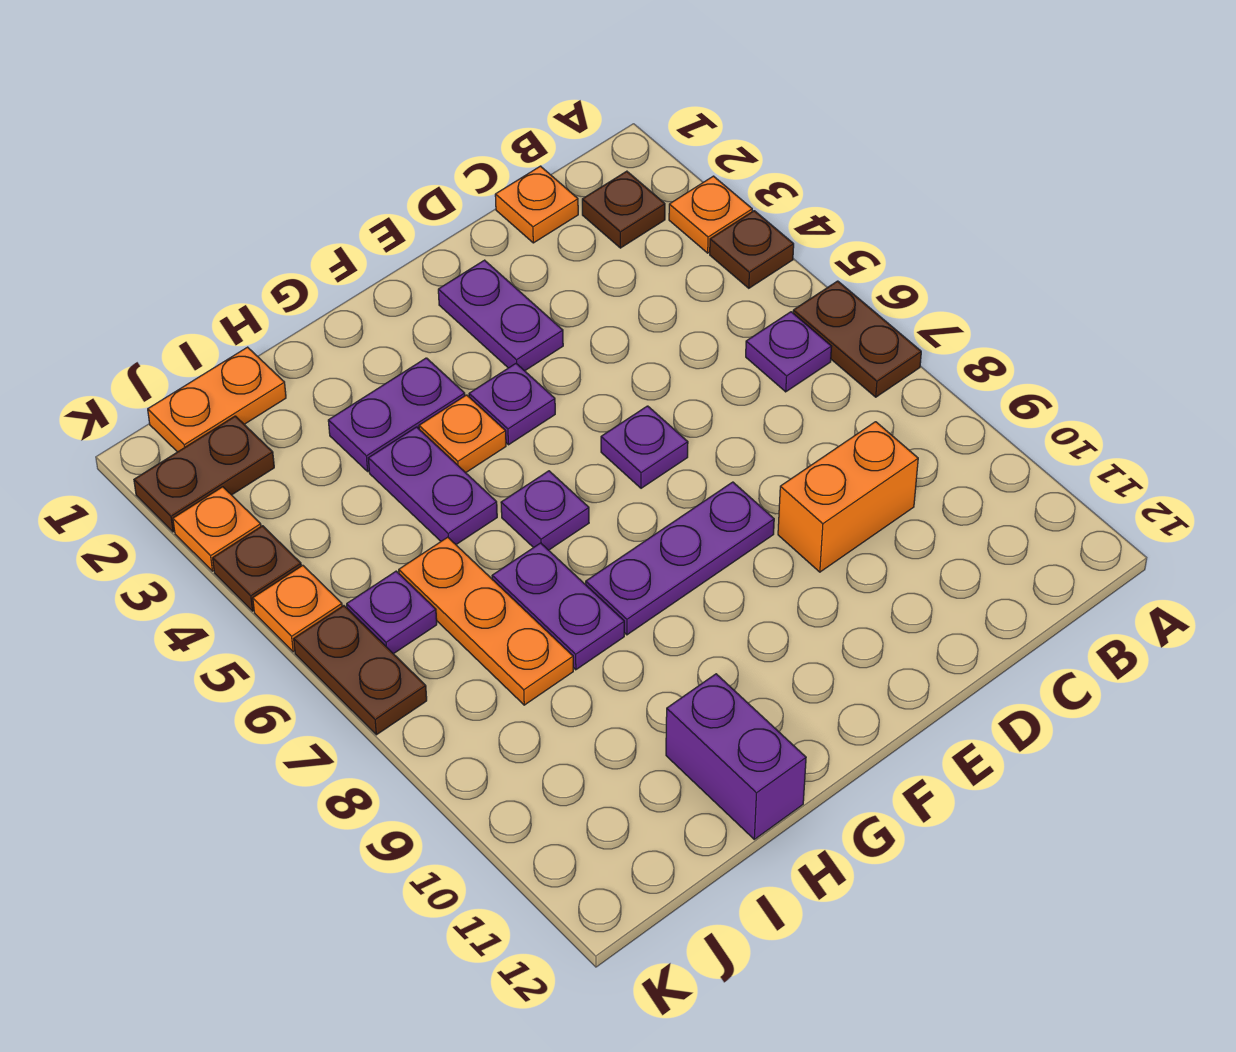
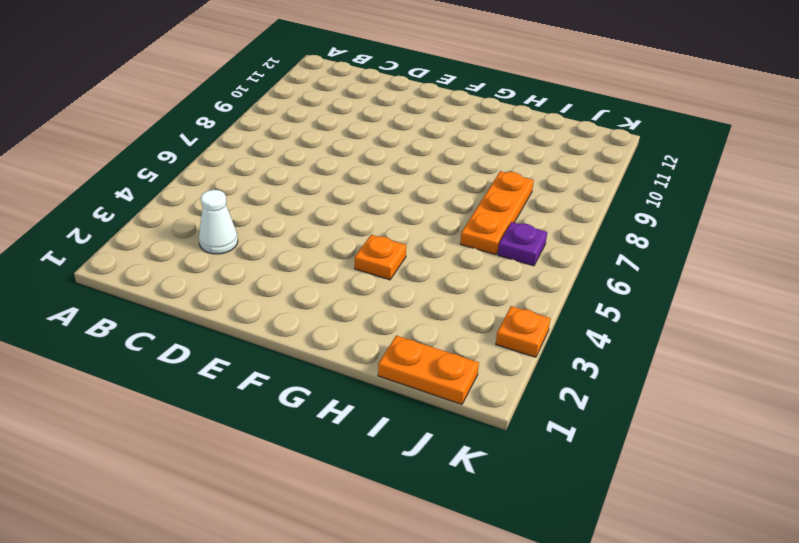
white cone C3 level 1 -> none
none -> orange plate A3 level 1
none -> brown plate A4 level 1
none -> brown plate A6:A7 level 1

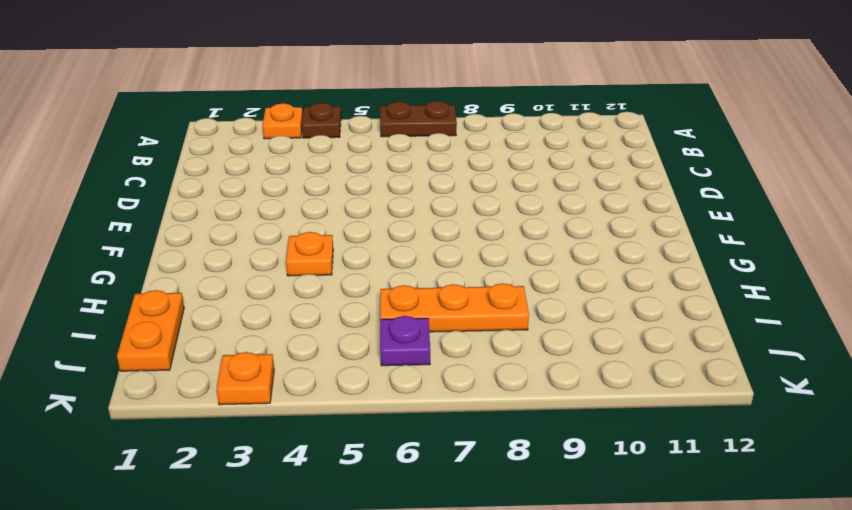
none -> brown plate B2 level 1
none -> purple plate B6 level 1
none -> orange plate C1 level 1

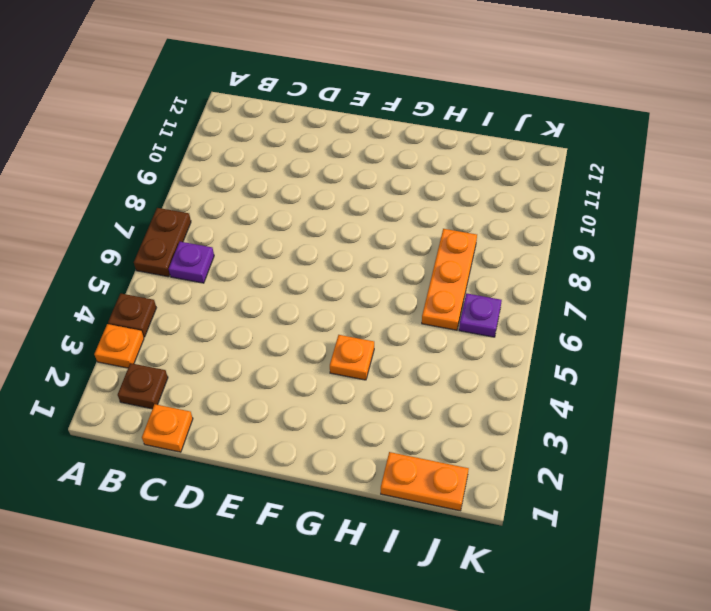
none -> orange brick C9:D9 level 1
none -> purple plate E2:E3 level 1
none -> purple plate E6 level 1

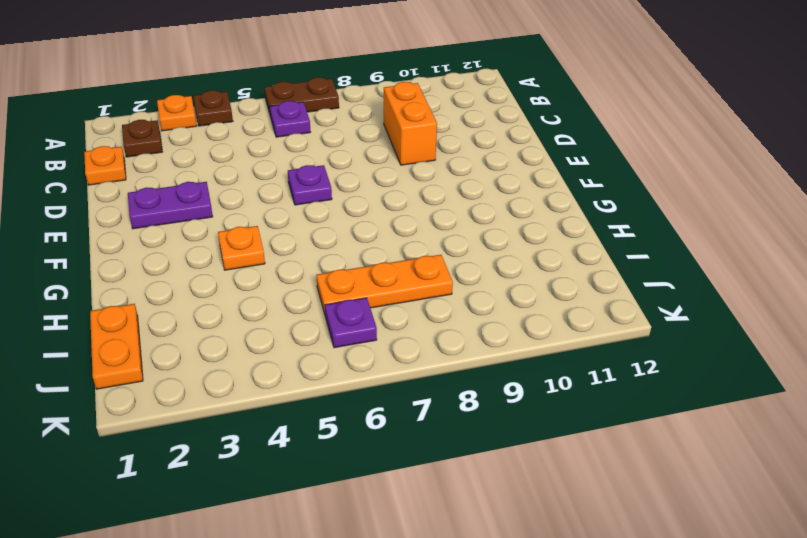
none -> purple plate E8:G8 level 1
none -> purple plate F4 level 1
none -> purple plate G3:H3 level 1

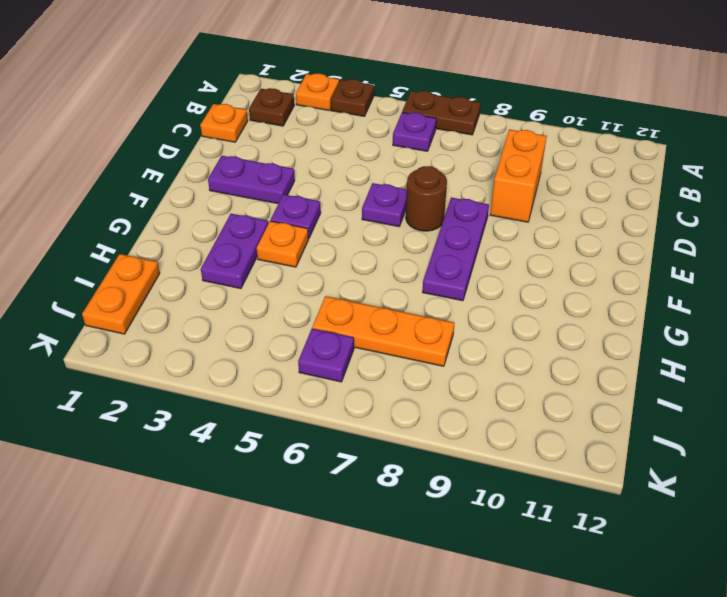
brown round brick E7 level 1 -> none
none -> purple plate G6 level 1
none -> purple plate H4:H5 level 1
none -> purple plate H7:H8 level 1

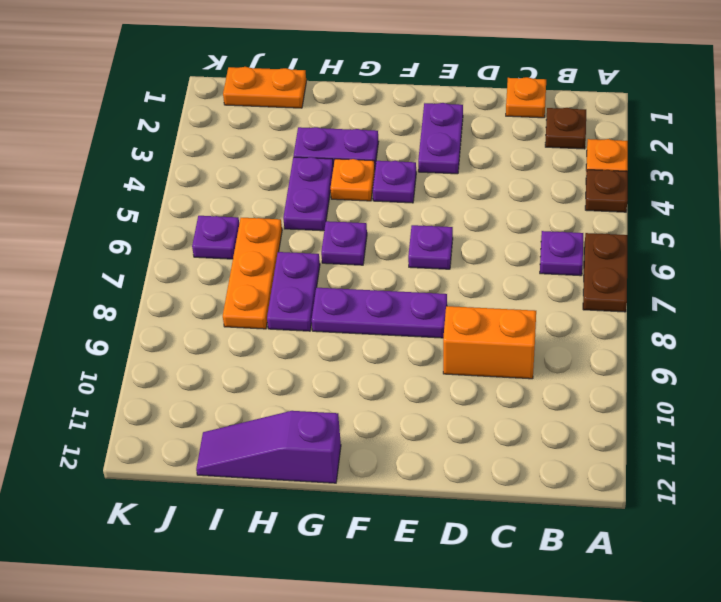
purple slope G12:I12 level 1 top G -> purple brick H11:H12 level 1
none -> brown plate J2:K2 level 1
none -> orange plate K3 level 1
none -> brown plate K4 level 1

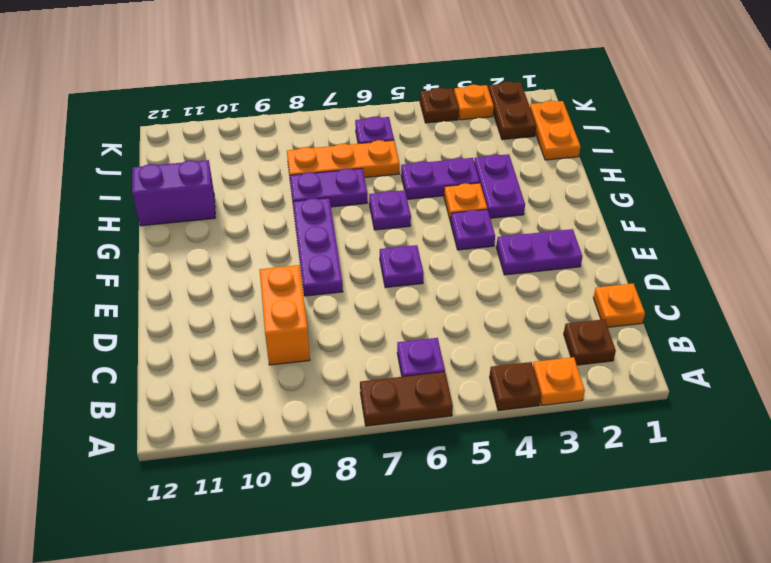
none -> orange plate K5 level 1
none -> brown plate K6:K7 level 1

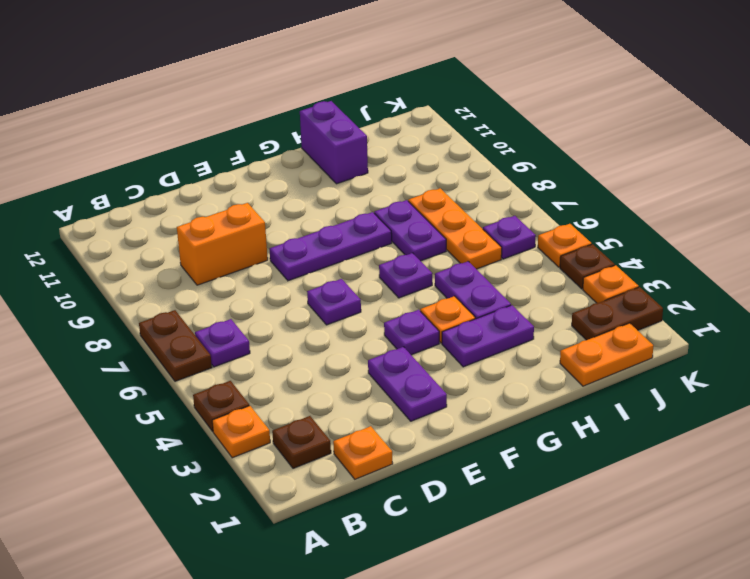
none -> brown plate K6:K7 level 1

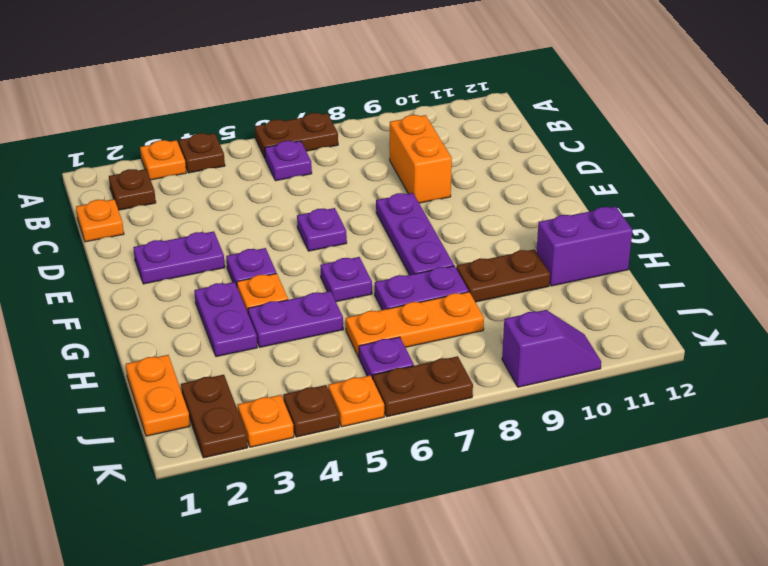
brown plate H9:H10 level 1 -> none
purple slope K9:K10 level 1 top 9 -> none

